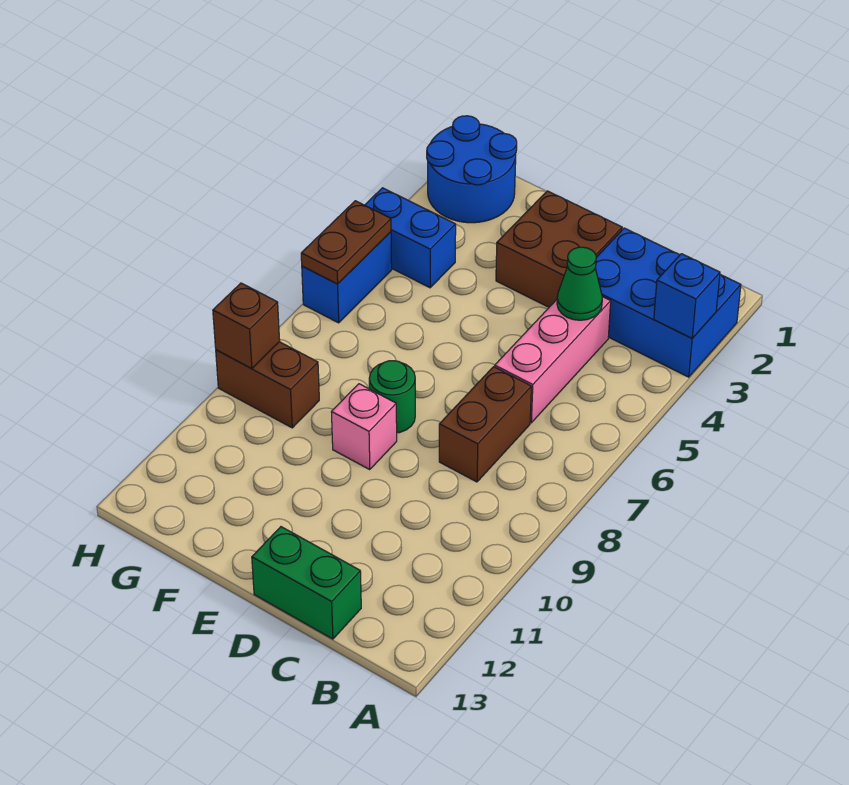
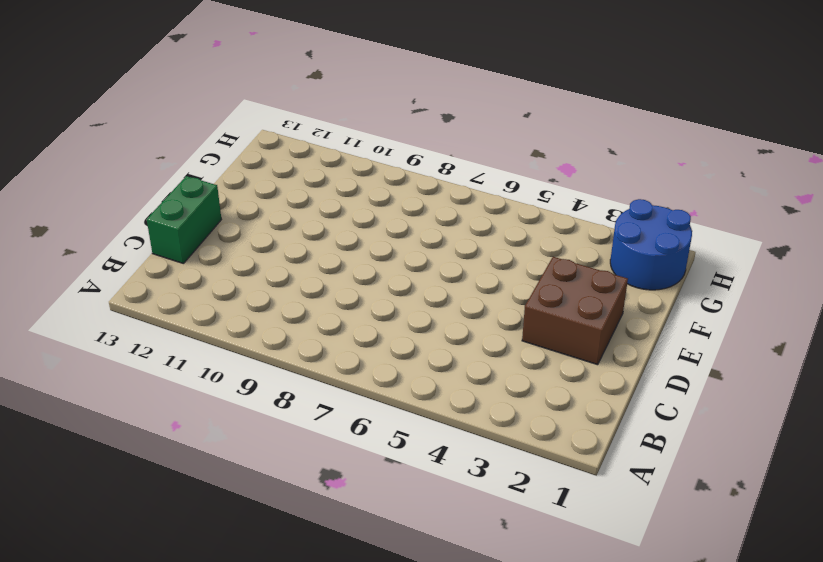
none -> blue brick A2:C3 level 1
none -> pink brick C4:C6 level 1
none -> brown brick C7:C8 level 1

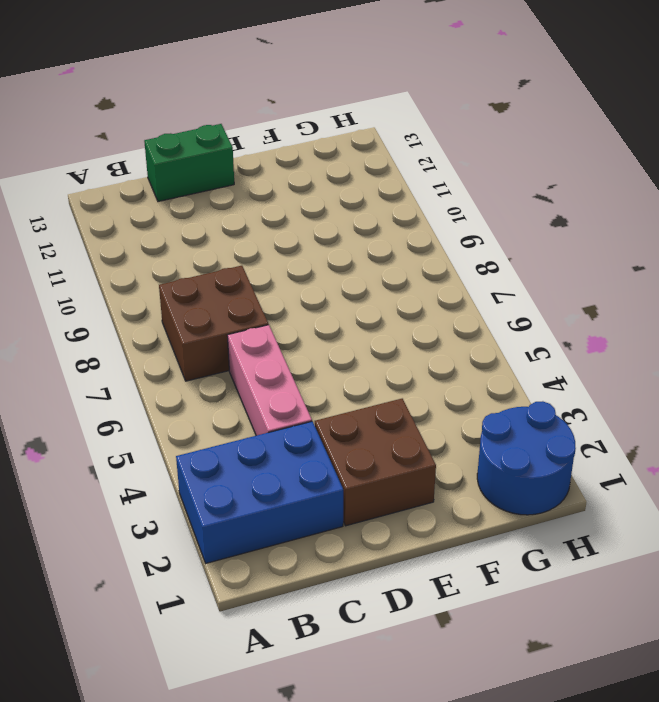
brown brick B7:C8 level 1 -> brown brick C7:C8 level 1
none -> green round brick E8 level 1
none -> pink brick E9 level 1
none -> blue brick G4:H4 level 1

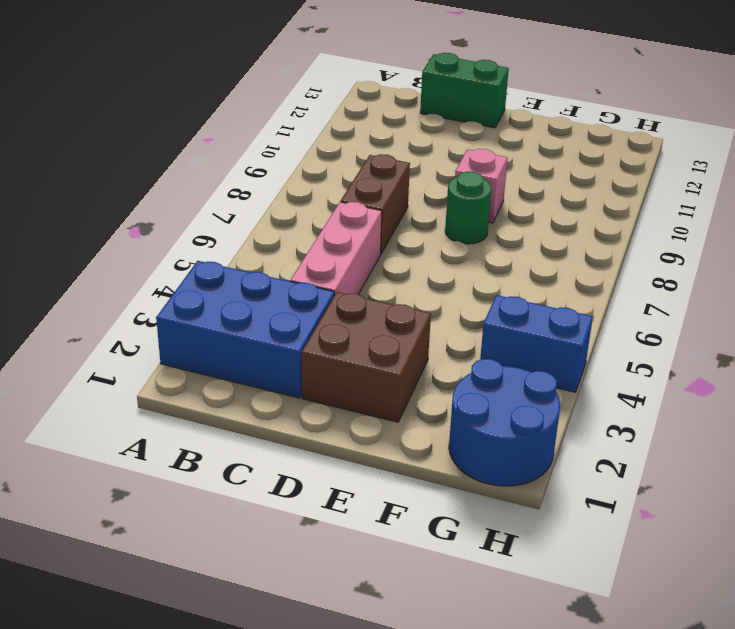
none -> brown brick G9:H9 level 1
none -> blue brick H5:H6 level 1
none -> blue brick A3 level 2

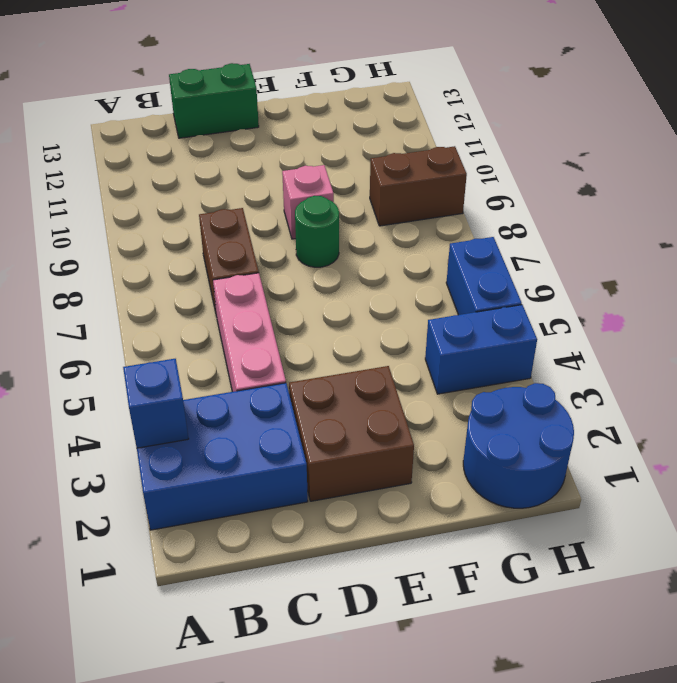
none -> green cone C4 level 2
none -> brown plate H5:H6 level 2
none -> brown brick H9 level 2

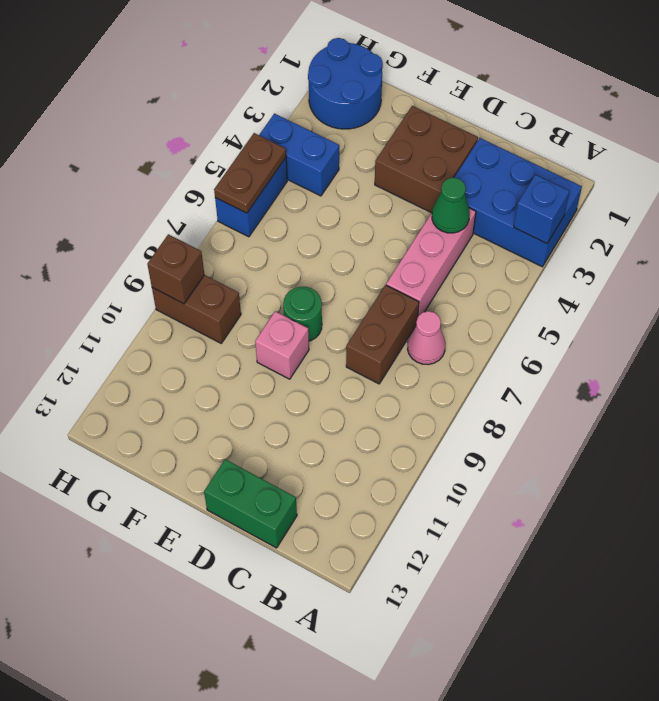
pink cone B7 level 1 -> none

